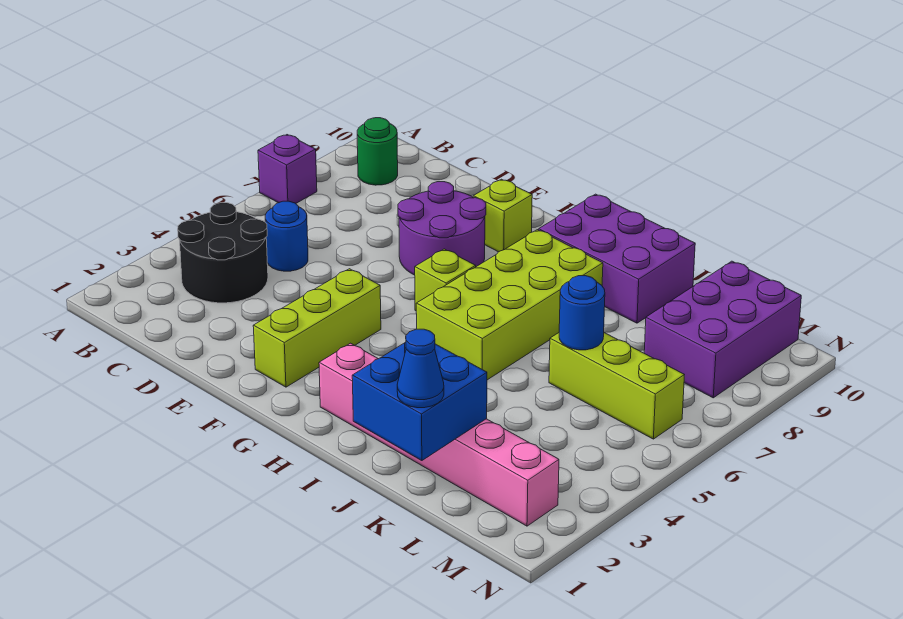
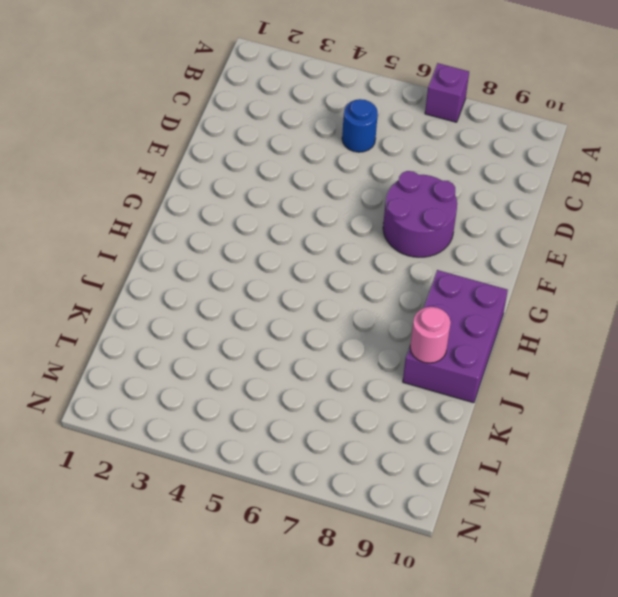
pink round brick J9 level 2 -> none
none -> black round brick B3:C4 level 1
none -> green round brick B9 level 1
none -> lime brick F2:F4 level 1

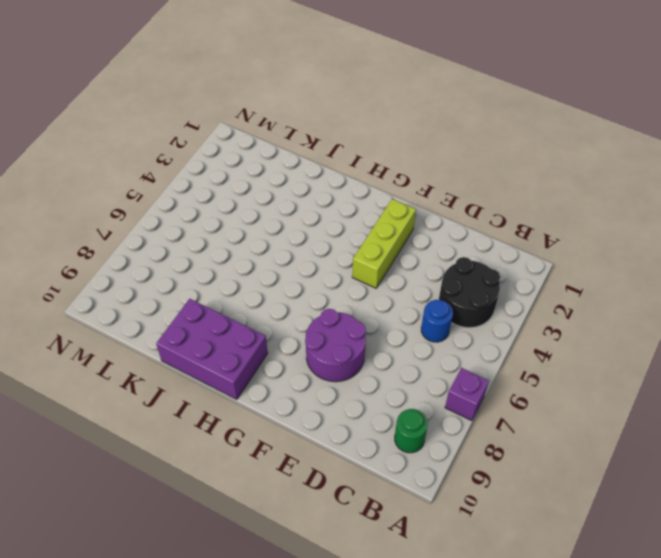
none -> lime brick F9 level 1
none -> lime brick G6 level 1
none -> pink brick H2:M2 level 1

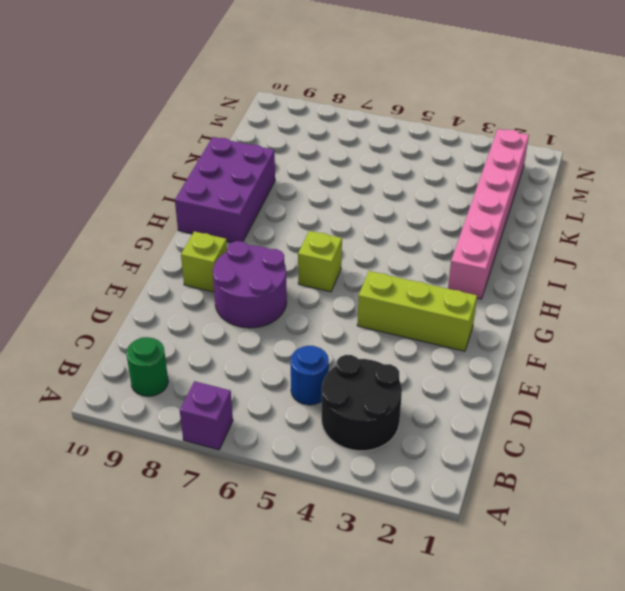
none -> lime brick H5:I8 level 1
none -> lime brick K6:M6 level 1
none -> purple brick L8:M10 level 1

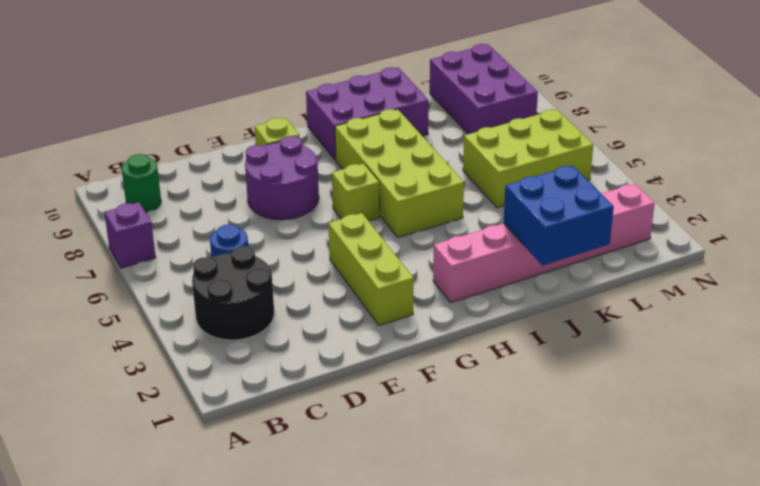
lime brick K5:M6 level 1 -> lime brick K6:M6 level 1
none -> blue round brick K6 level 2
none -> blue cone K1 level 3

